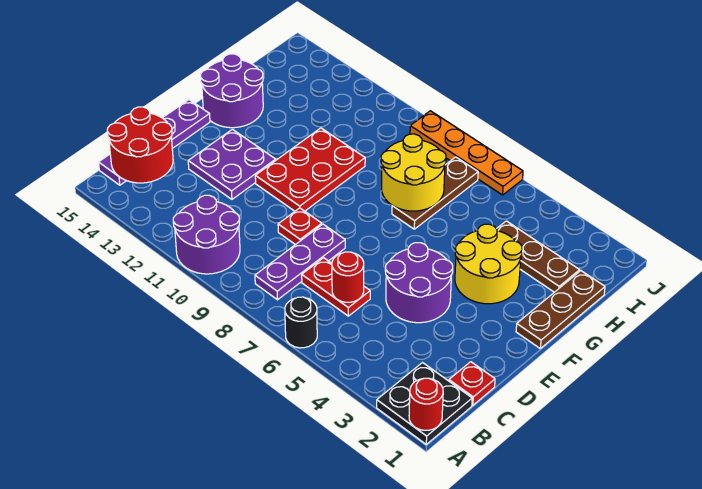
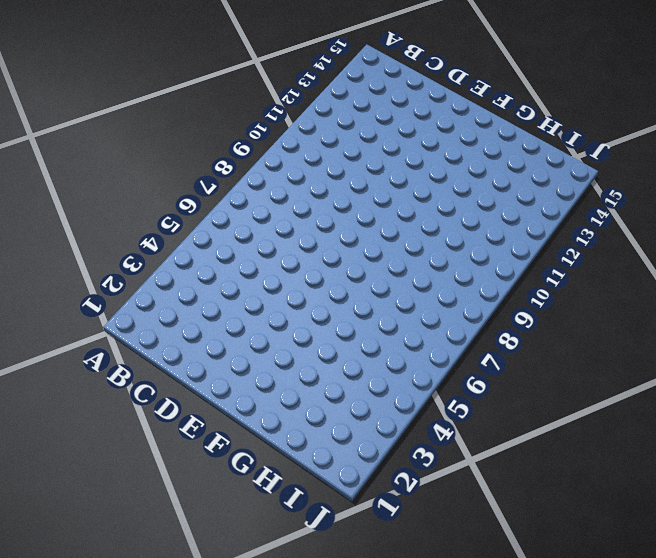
none -> black plate A1:B2 level 1
none -> black round brick A6 level 1
none -> purple round brick A10:B11 level 1

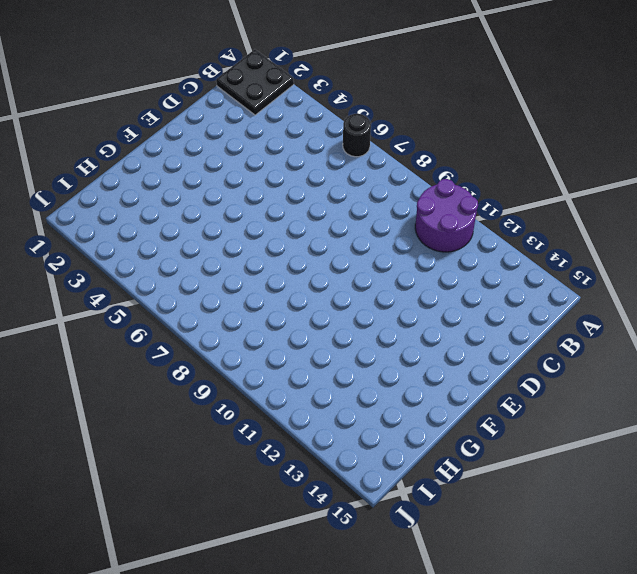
none -> purple plate B8:D8 level 1
none -> purple plate B15:E15 level 1
none -> red plate C1 level 1

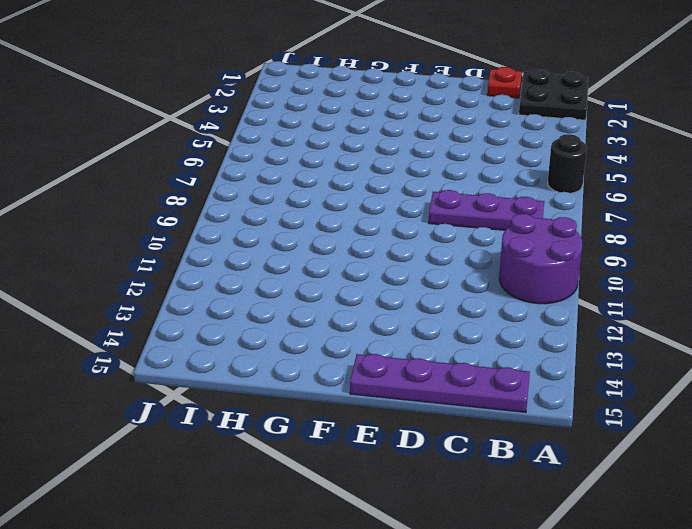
none -> red plate C6:C7 level 1
none -> purple round brick D4:E5 level 1
none -> red plate D9 level 1

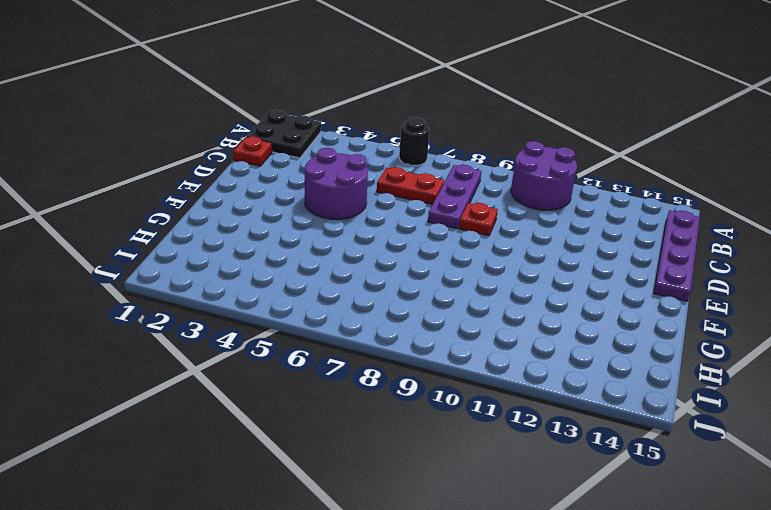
none -> purple plate D12:E13 level 1
none -> red plate E10:G11 level 1
none -> brown plate F1:H1 level 1

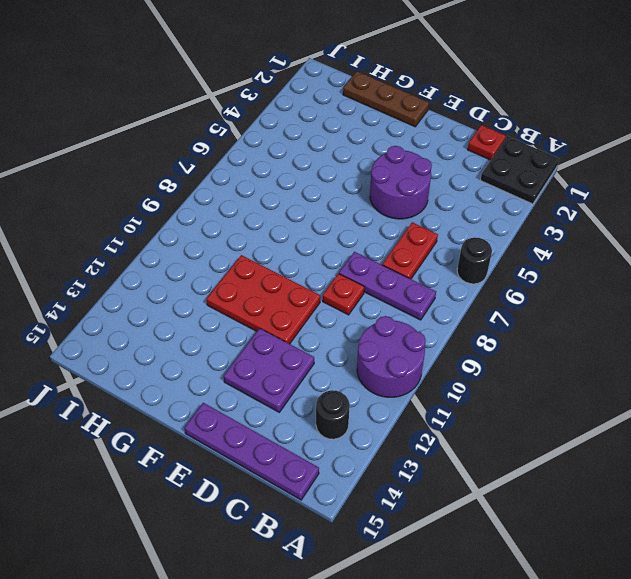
black round brick B13 level 1 -> none
none -> yellow round brick F3:G4 level 1
none -> purple round brick F14:G15 level 1
none -> brown plate G7:I7 level 1

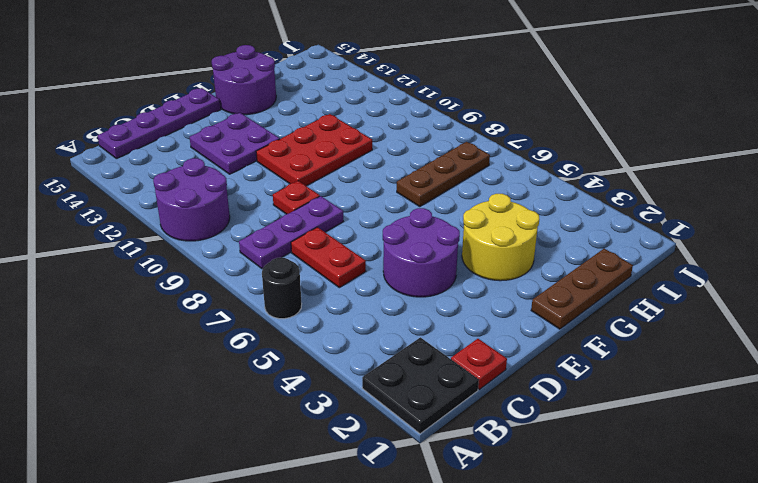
none -> brown plate H2:H4 level 1
none -> orange plate J6:J9 level 1
none -> red round brick A1 level 2

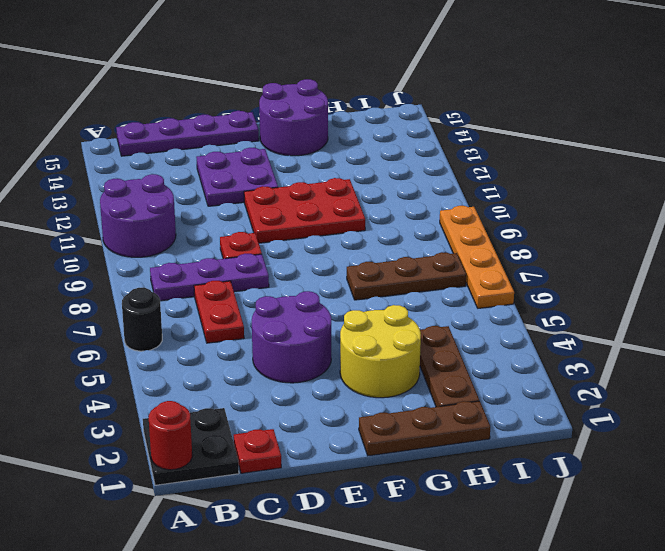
none -> red round brick B14:C15 level 2
none -> red round brick C6 level 2
none -> yellow round brick G7:H8 level 2

